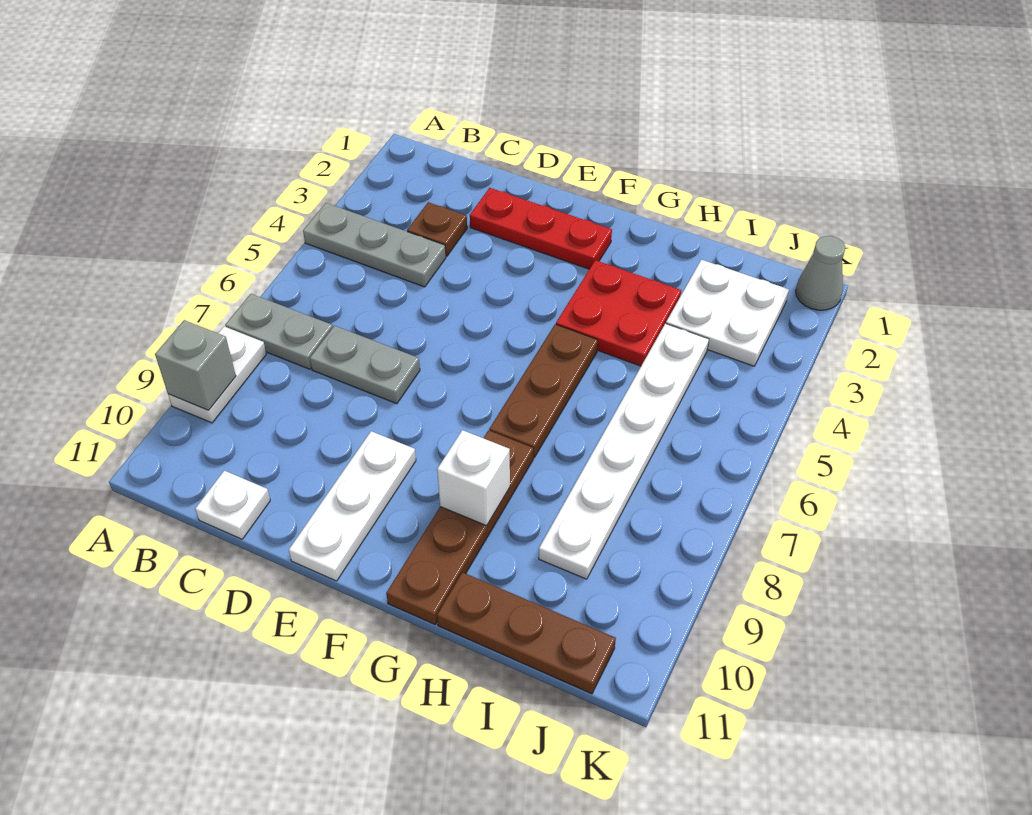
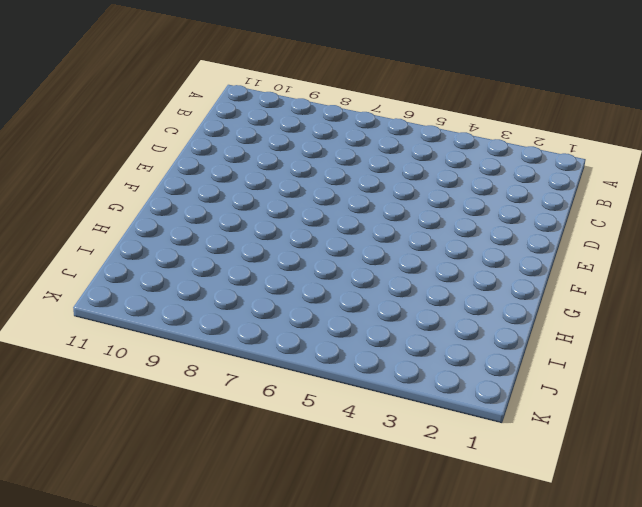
none -> grey plate A4:C4 level 1
none -> grey plate A7:B7 level 1
none -> white plate A8:A9 level 1

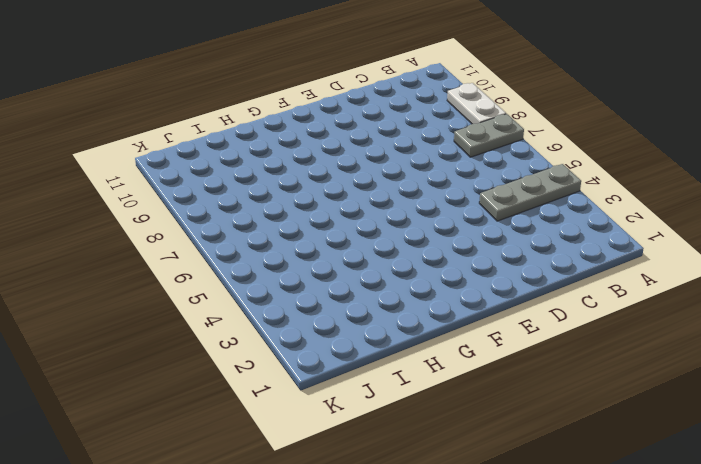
none -> brown plate C3 level 1
none -> grey plate C7:D7 level 1
none -> white plate C11 level 1

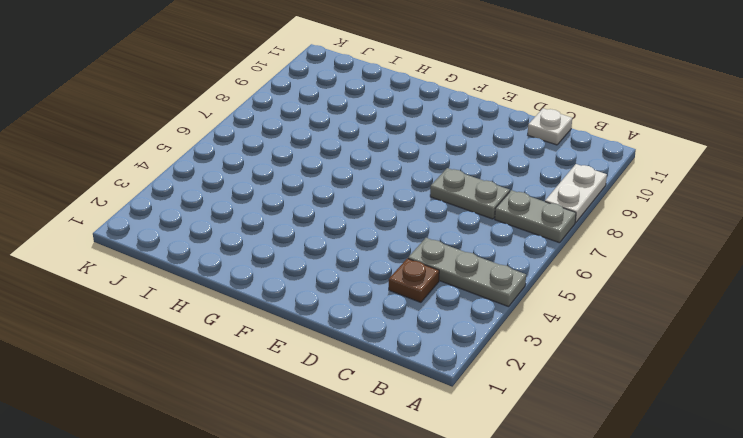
none -> red plate D2:F2 level 1
none -> white plate E9:E11 level 1
none -> red plate G3:H4 level 1

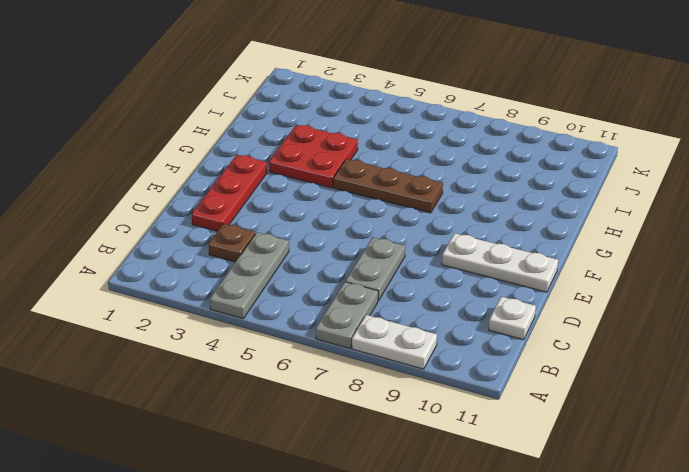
none -> brown plate G8:G11 level 1
none -> brown plate H11:J11 level 1
none -> white plate I2:J3 level 1

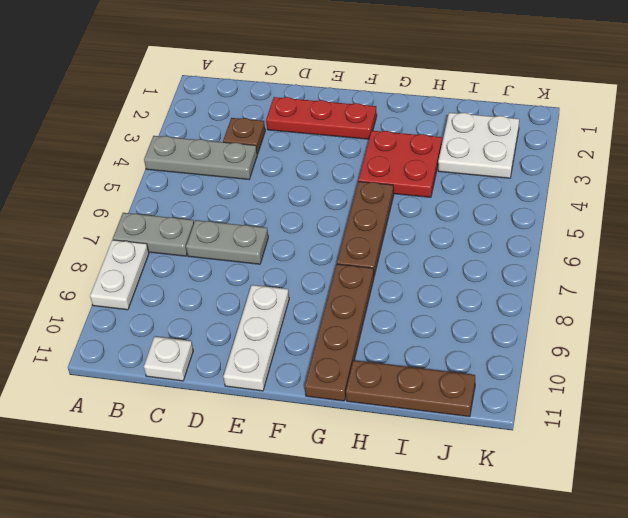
none -> white plate I4:I9 level 1
none -> grey cone K1 level 1
none -> grey brick A9 level 2

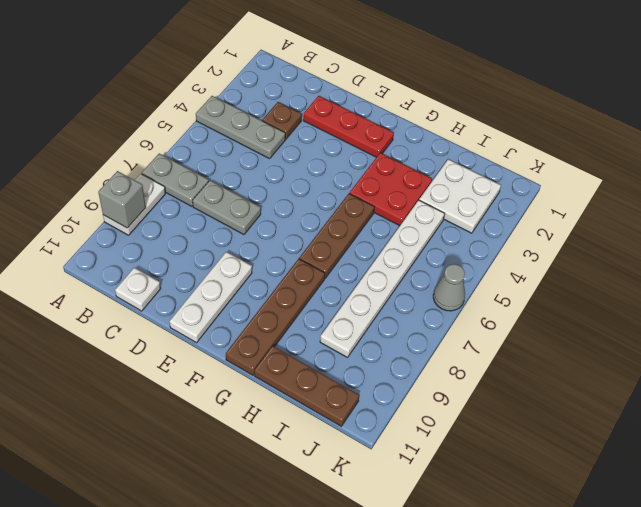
grey cone K6 level 1 -> grey cone K1 level 1
none -> white brick G9 level 2

